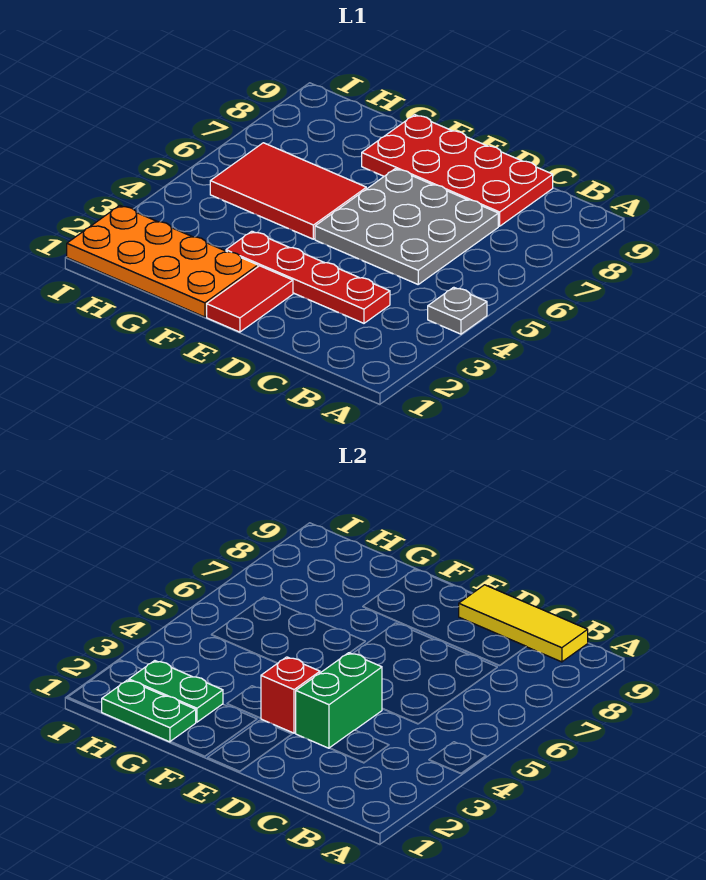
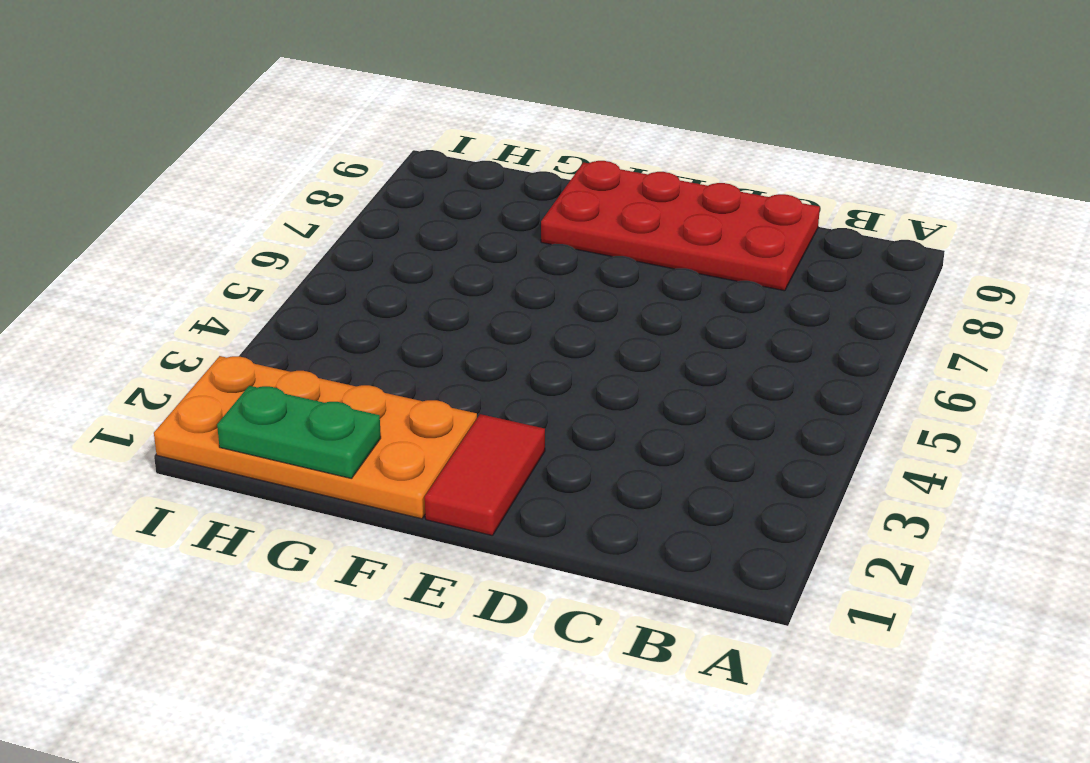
none -> grey plate A4 level 1
none -> red plate C3:F3 level 1
none -> grey plate C5:E7 level 1

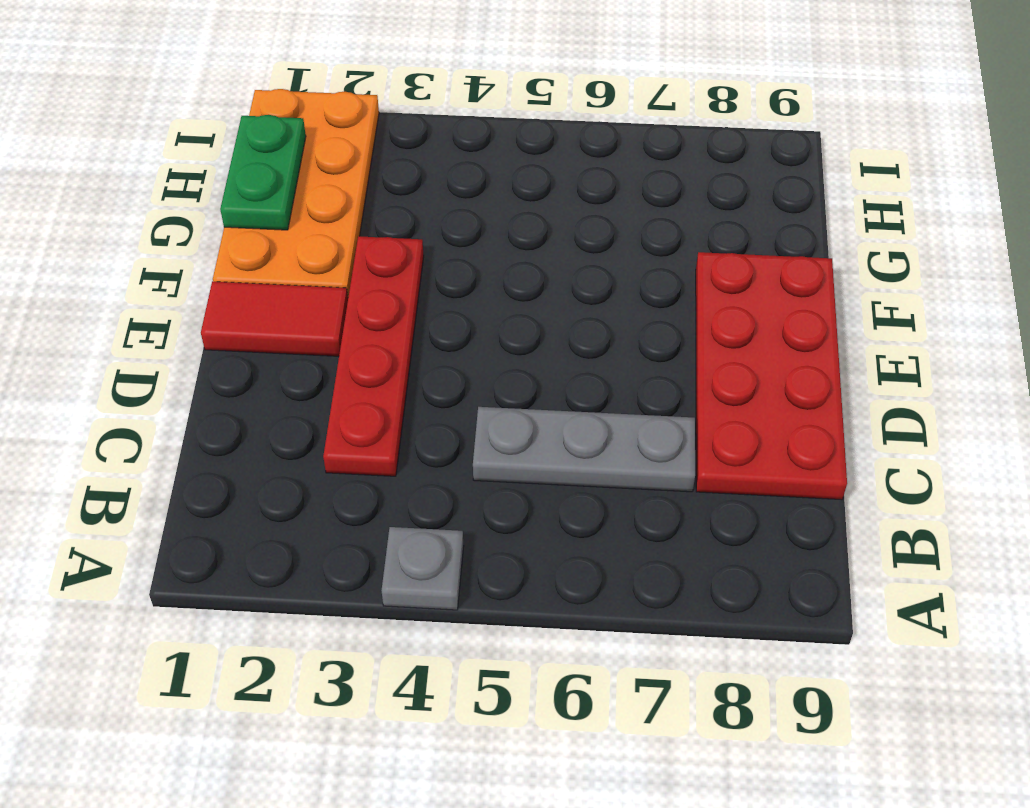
grey plate C5:C7 level 1 -> grey plate C5:E7 level 1
none -> red tile F5:H6 level 1
none -> yellow tile B9:D9 level 2
none -> green brick D3:D4 level 2

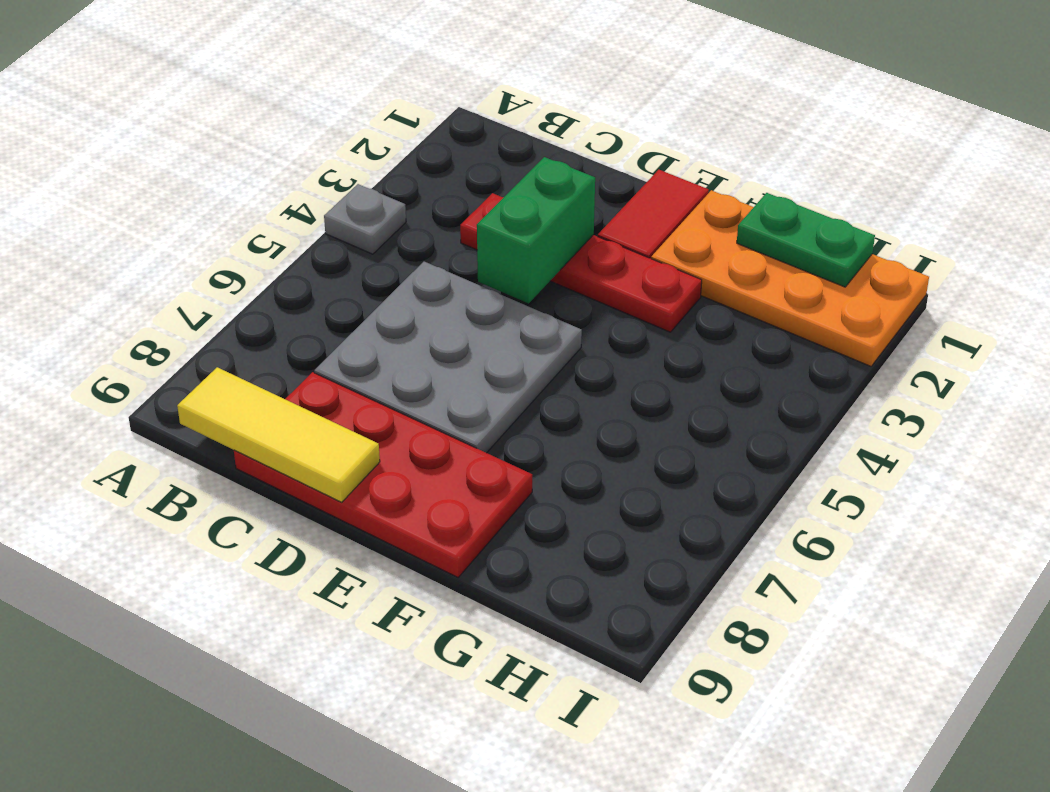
none -> red tile F5:H6 level 1
none -> red brick E3 level 2
none -> green plate G2:H2 level 2

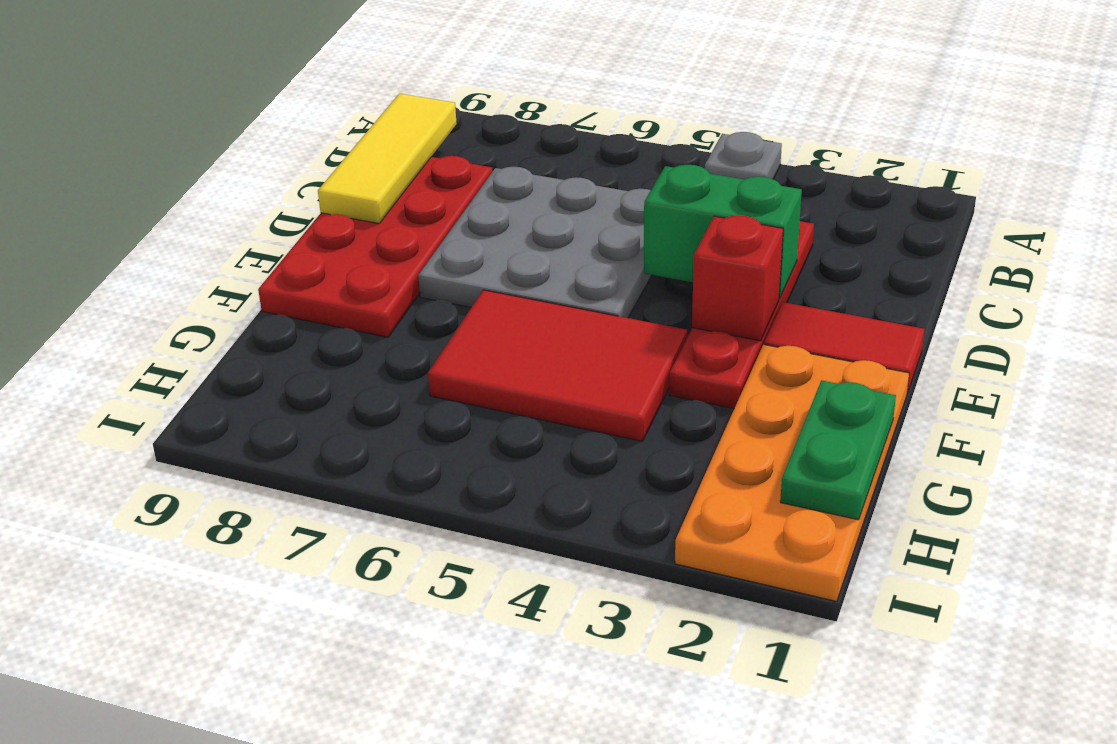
red tile F4:G6 level 1 -> red tile F5:H6 level 1
none -> green plate G2:H2 level 2

